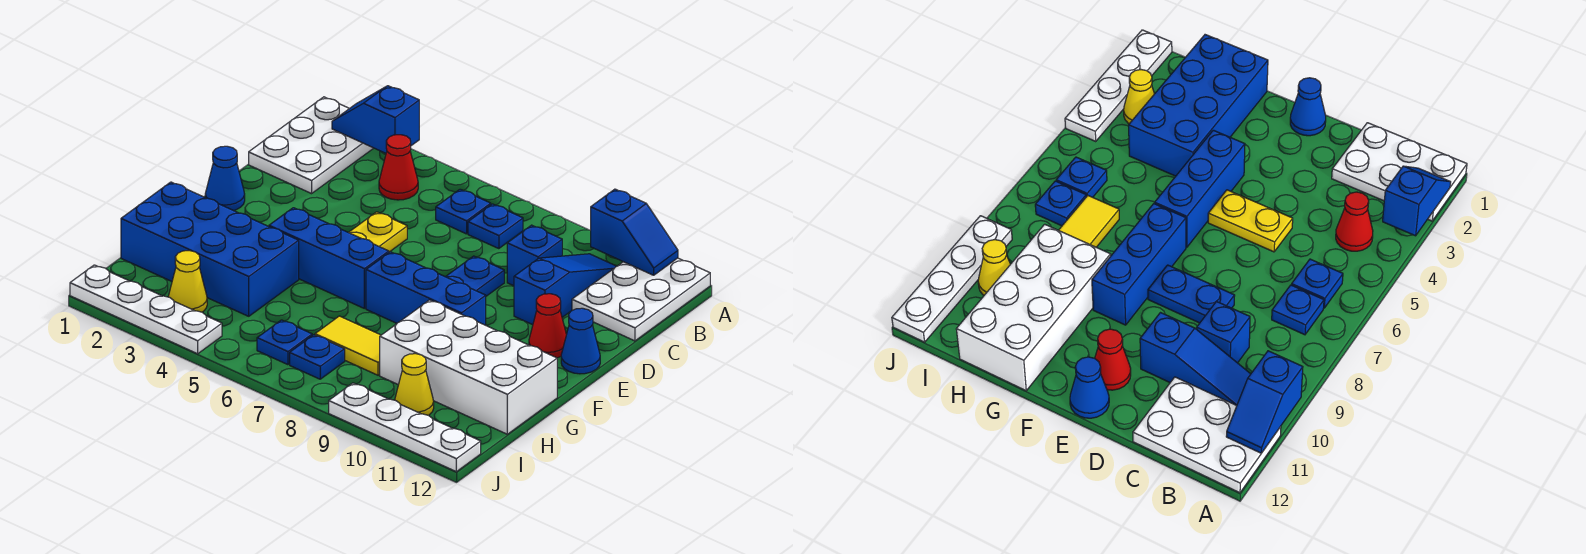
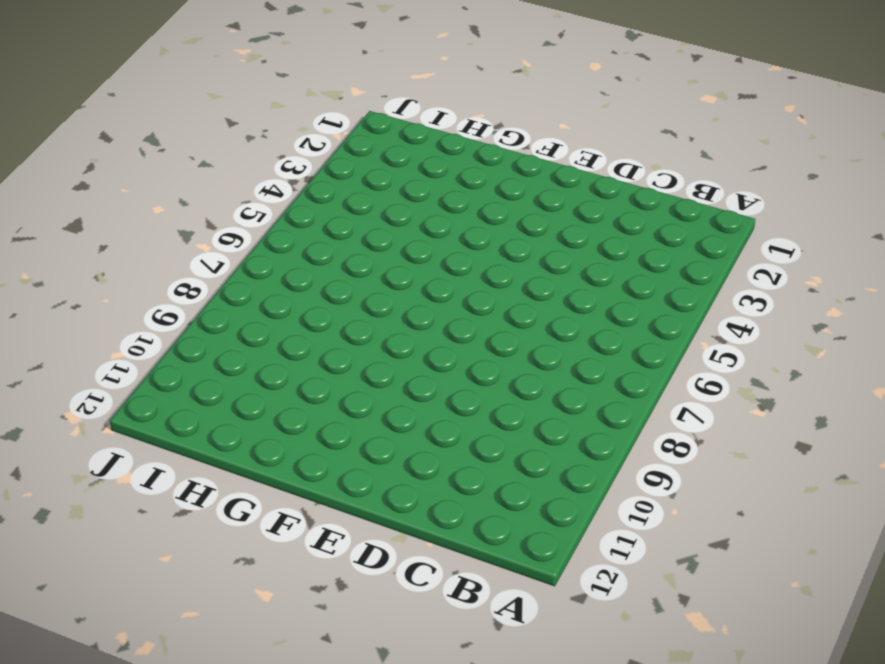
none -> white plate A1:C2 level 1
none -> white plate A11:C12 level 1
none -> red cone B4 level 1

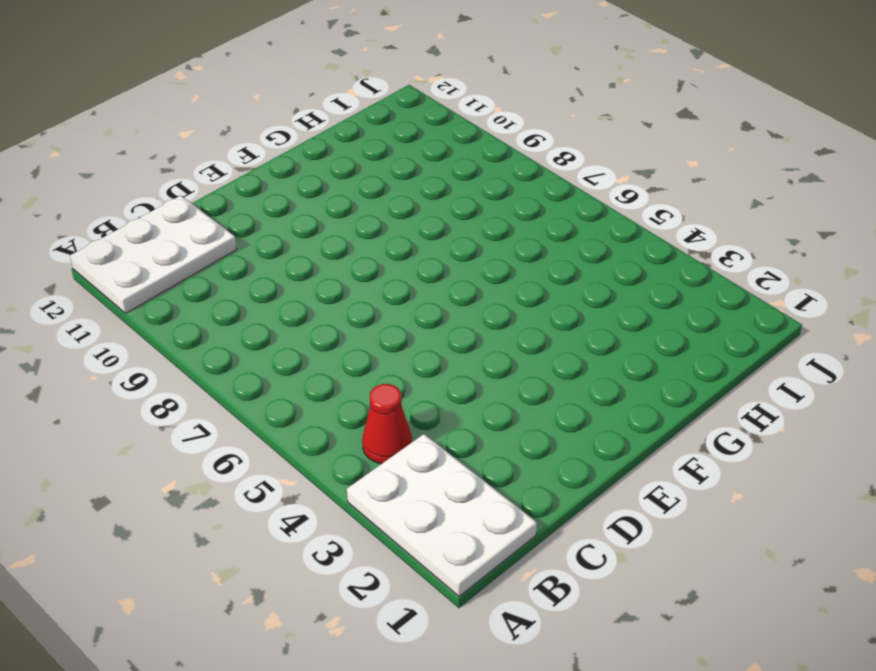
white plate A1:B3 level 1 -> white plate A1:C2 level 1
none -> blue plate B6 level 1
none -> blue plate B7 level 1
none -> blue slope B10:D10 level 1 top D

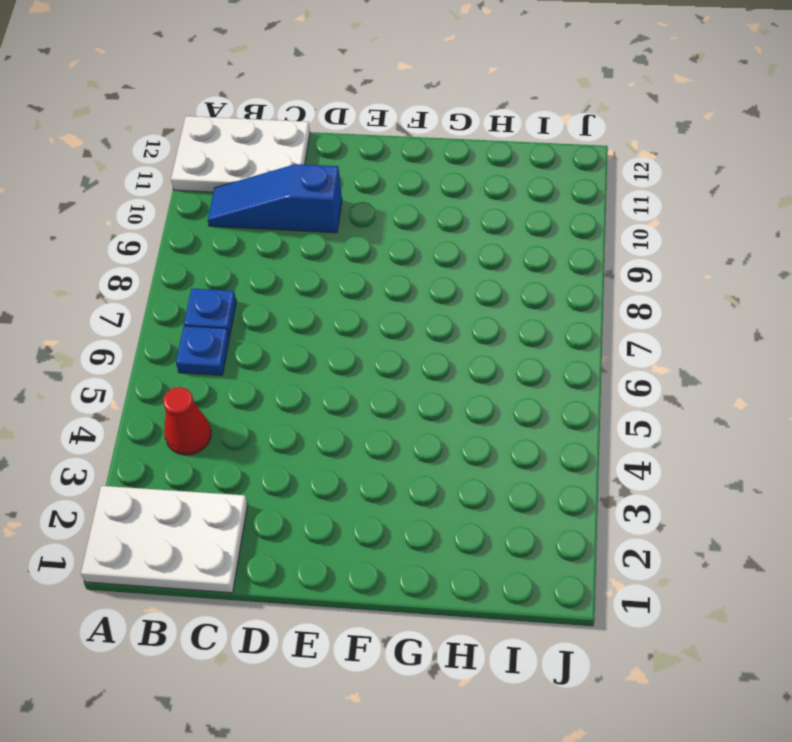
none -> blue brick C9 level 1
none -> yellow plate D5:E5 level 1
none -> blue plate D8:E8 level 1

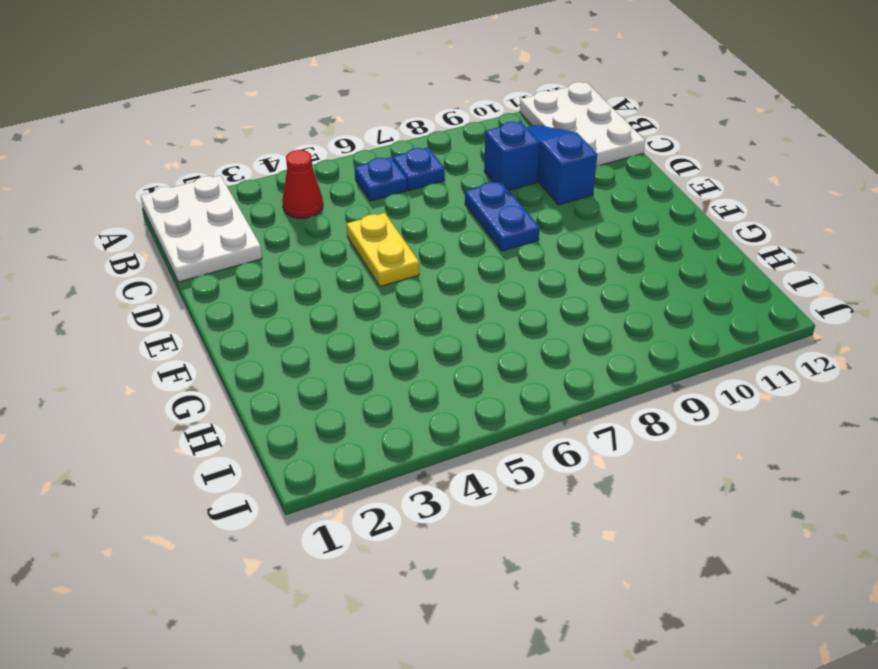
none -> blue cone E1 level 1
none -> red cone E11 level 1
none -> blue cone E12 level 1

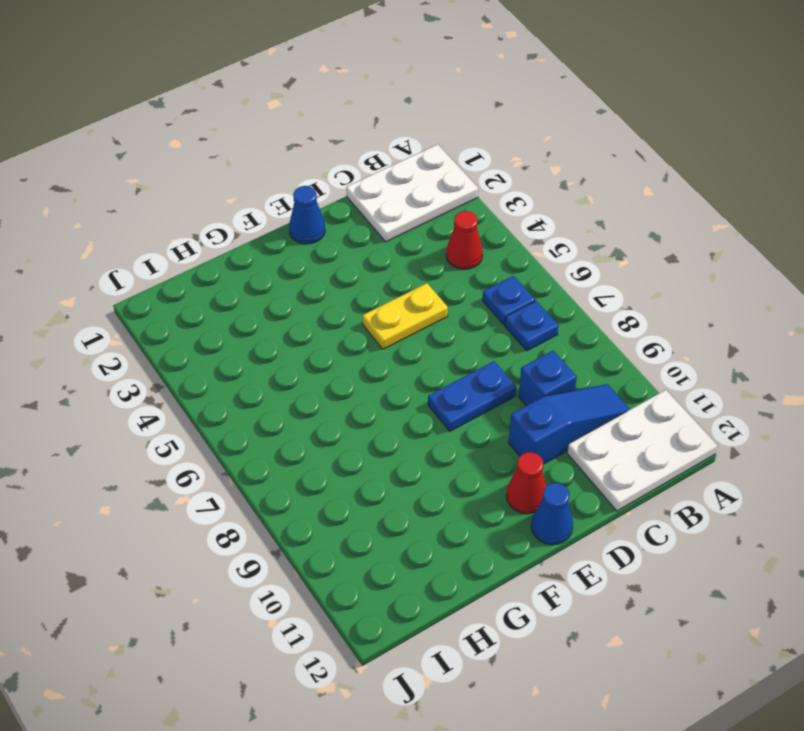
none -> blue brick F4:F6 level 1
none -> blue brick F7:F9 level 1
none -> blue brick G1:H4 level 1

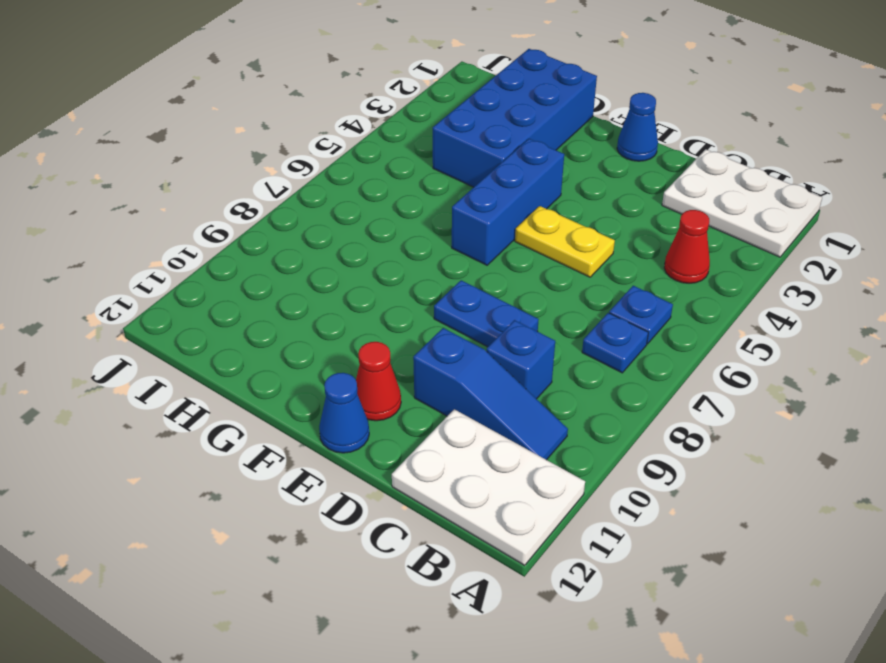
none -> blue brick F7:F9 level 1
none -> white brick G9:H12 level 1
none -> yellow tile H7:H8 level 1

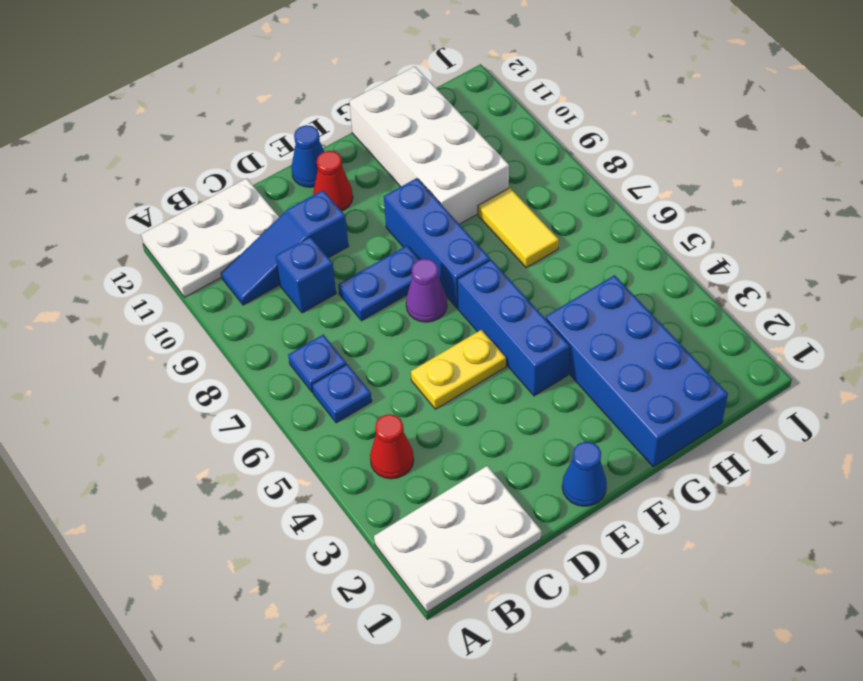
purple cone E7 level 1 -> none
none -> yellow cone I3 level 1
none -> blue plate I6 level 1
none -> blue plate I7 level 1

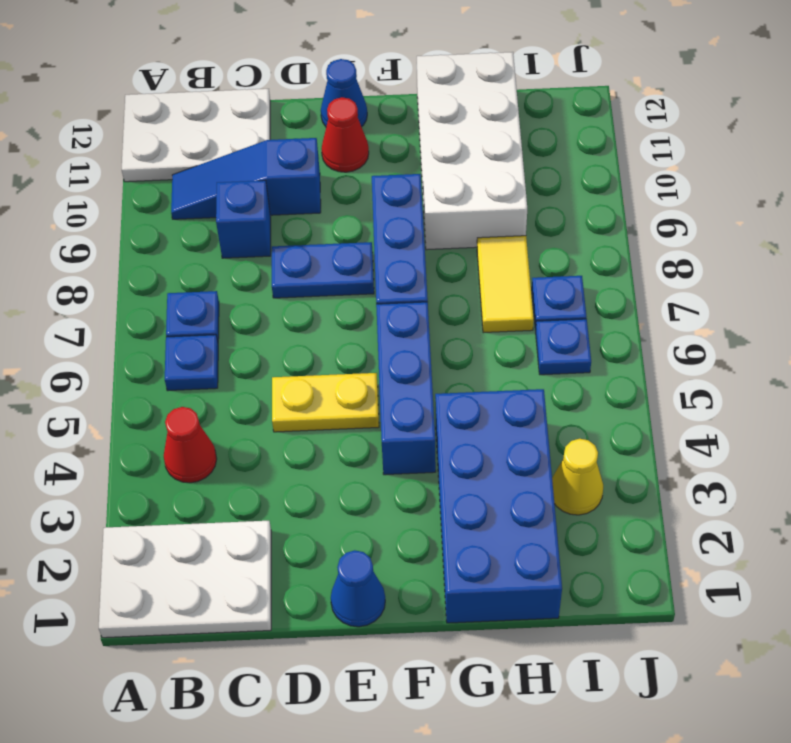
none -> yellow cone I10 level 1
none -> white plate J1:J4 level 1
none -> white plate J9:J12 level 1

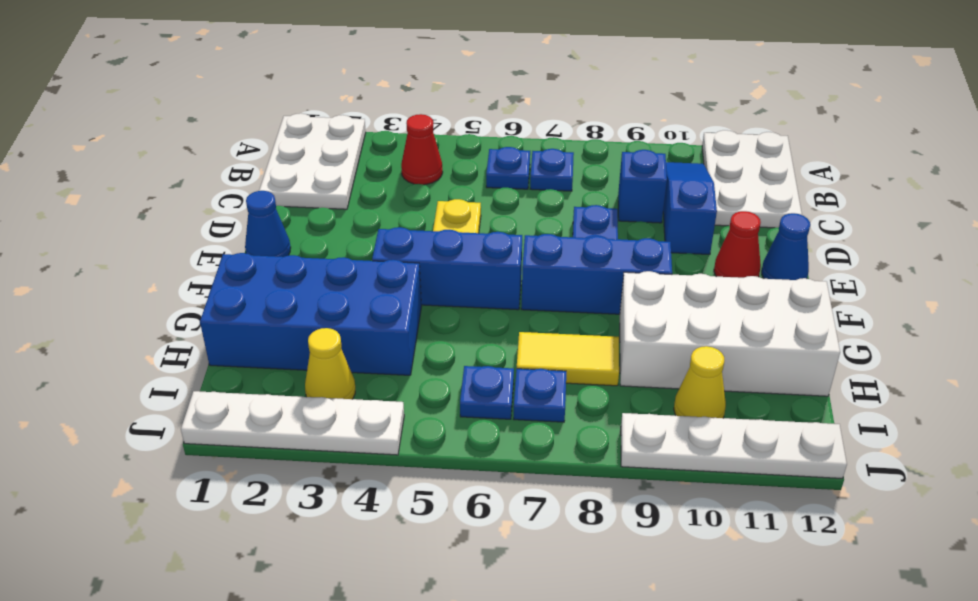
none -> blue slope A2:A3 level 2 top 3
none -> blue slope A10:A11 level 2 top 10

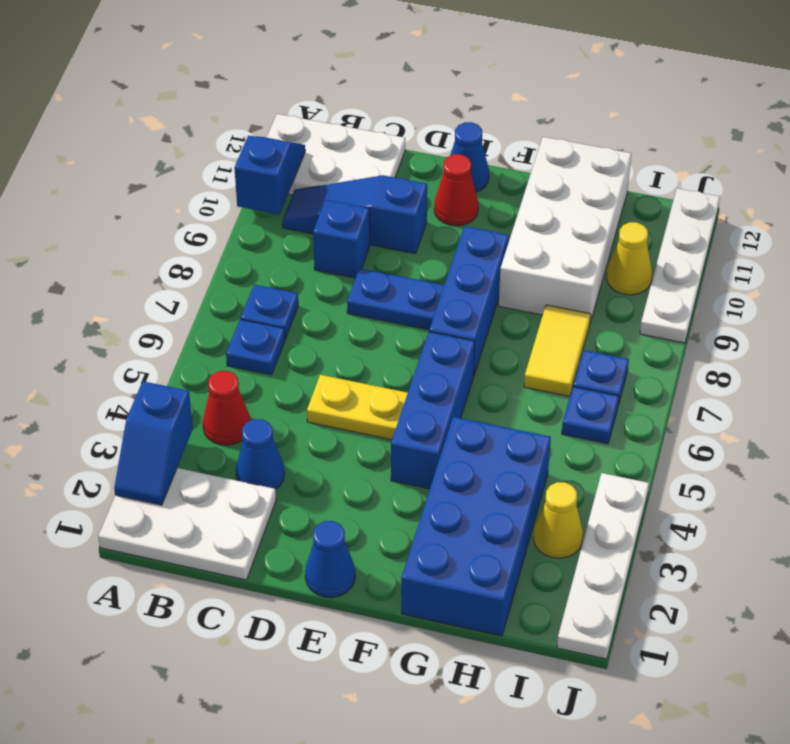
blue cone C3 level 1 -> none

